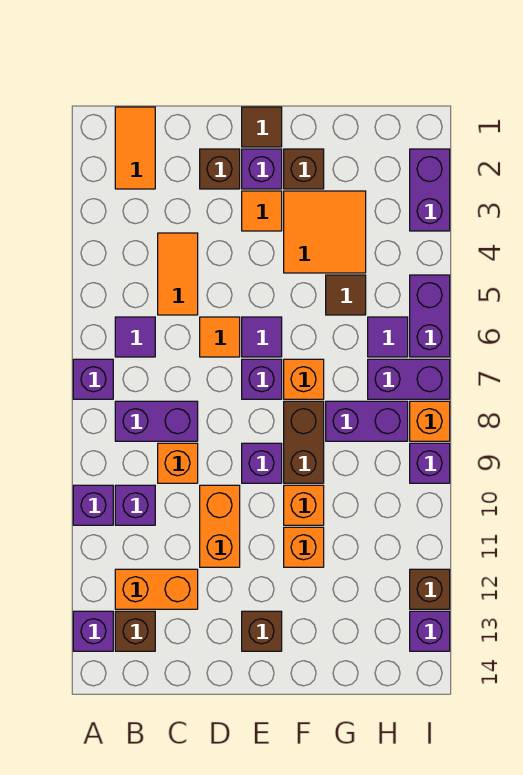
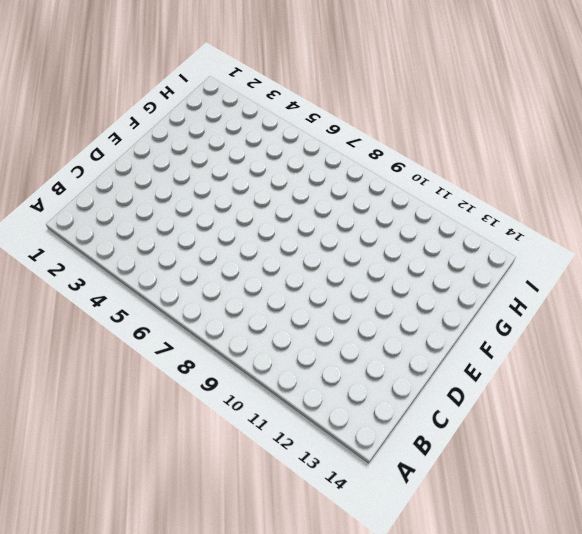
none -> purple brick A7 level 1
none -> purple brick A10 level 1
none -> purple brick A13 level 1
none -> orange tile B1:B2 level 1

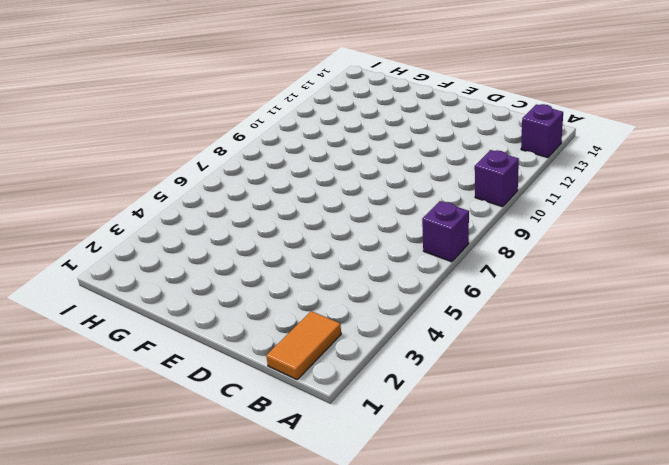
none -> purple tile B6 level 1
none -> purple brick B8:C8 level 1
none -> purple brick B10 level 1
none -> orange brick B12:C12 level 1

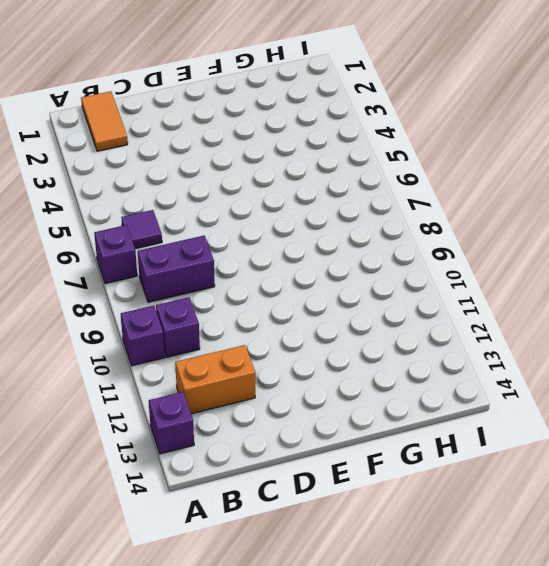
none -> brown brick B13 level 1
none -> orange tile C4:C5 level 1
none -> orange brick C9 level 1
none -> brown brick D2 level 1

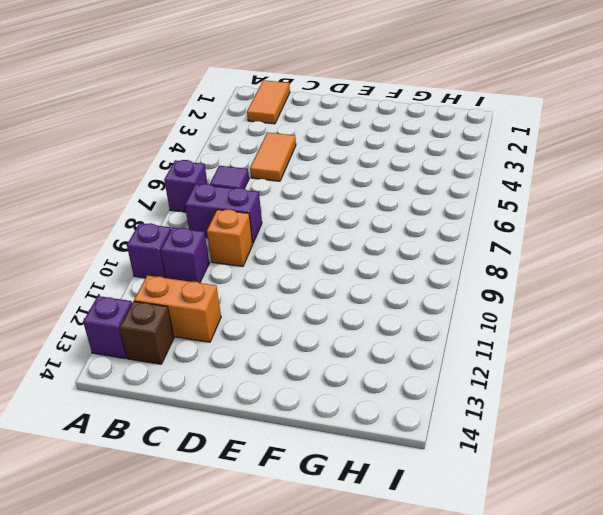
none -> brown brick D2 level 1
none -> orange tile D6 level 1
none -> orange brick D10:D11 level 1
none -> brown tile E1 level 1

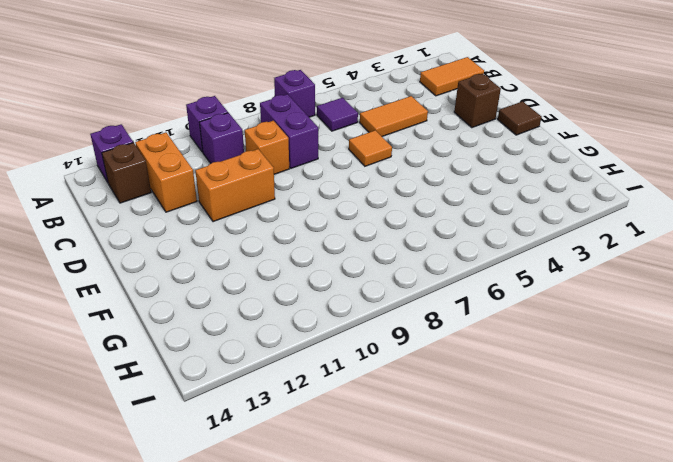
none -> purple brick E2 level 1
none -> orange tile E3 level 1
none -> purple tile E6 level 1
none -> purple brick E7 level 1

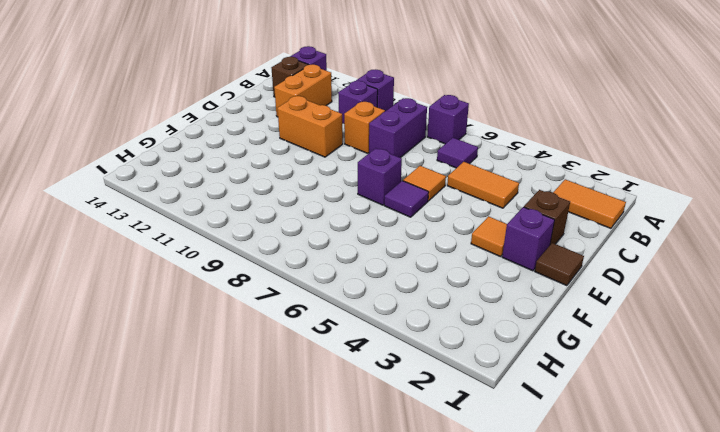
none -> purple brick E9 level 1
none -> brown brick E13 level 1
none -> brown brick F2 level 1
none -> orange tile F3:G4 level 1

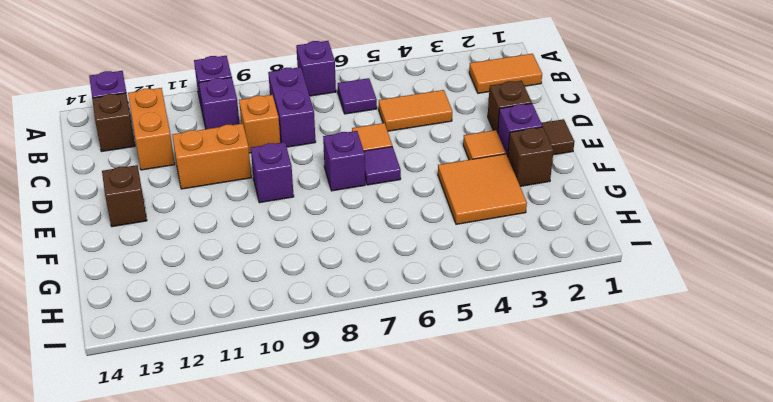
none -> orange brick F7 level 1
none -> brown brick F8:F9 level 1
none -> orange brick F10 level 1
none -> orange brick F11 level 1

